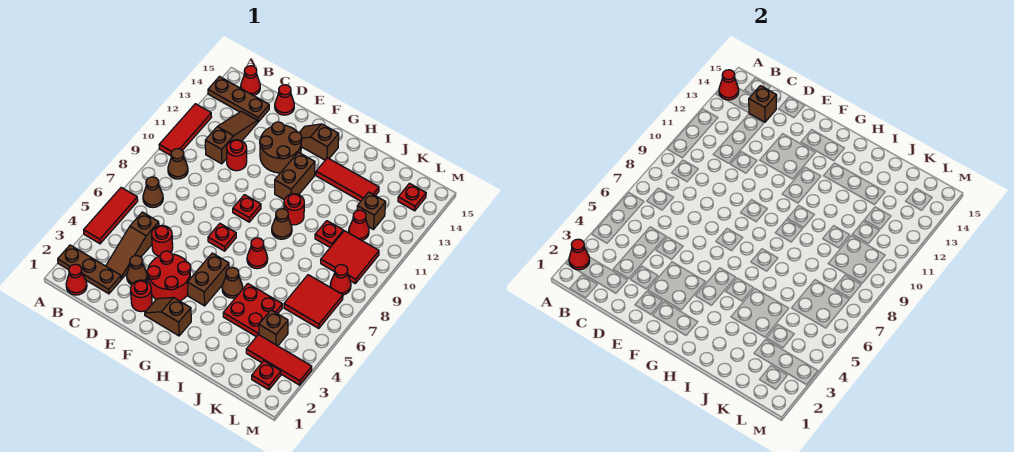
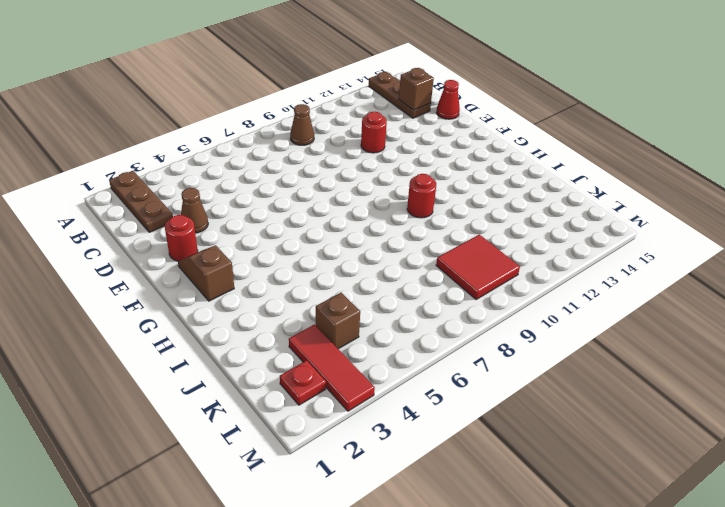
none -> red tile A4:A6 level 1
none -> red tile A10:A12 level 1
none -> red cone B1 level 1
none -> brown cone B7 level 1

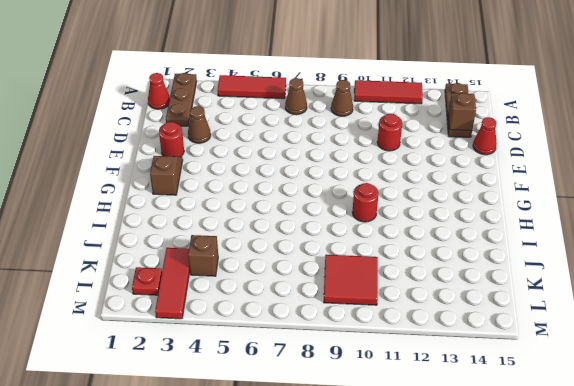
none -> red cone B15 level 1
none -> brown slope C3:C5 level 1 top 5
none -> brown slope C11:C13 level 1 top 11
none -> red round brick D5 level 1

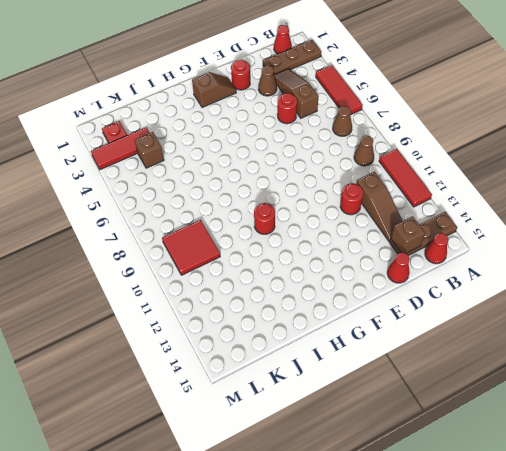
none -> red round brick E3:F4 level 1
none -> brown round brick E12:F13 level 1
none -> red plate F7 level 1
none -> red plate F9 level 1

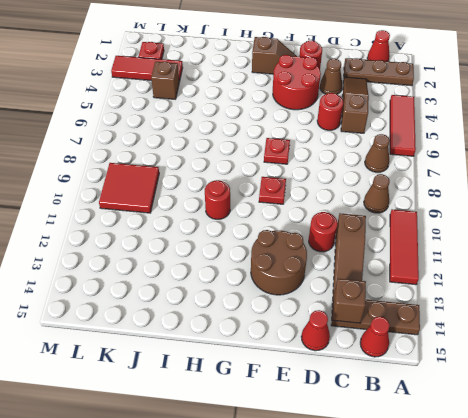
none -> brown slope F14:G14 level 1 top G
none -> brown brick G4:G5 level 1
none -> brown brick G11:G12 level 1
none -> brown cone H5 level 1

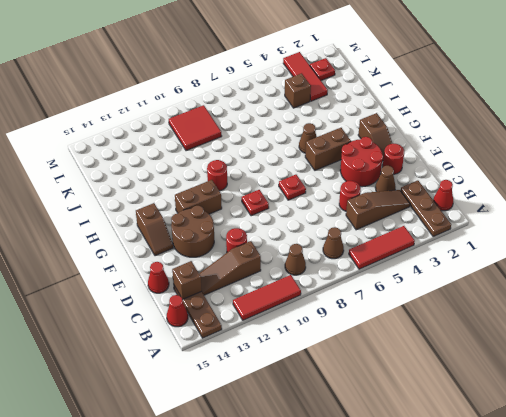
none -> red cone H7 level 1
none -> brown cone H9 level 1
none -> red tile H13:J13 level 1
none -> red plate I4:J5 level 1

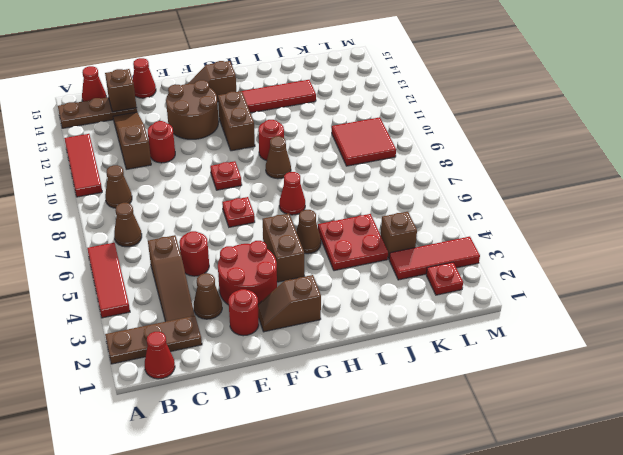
none -> red plate J10 level 1
none -> red tile K6:L7 level 1
none -> red cone K11 level 1
none -> brown brick K12 level 1

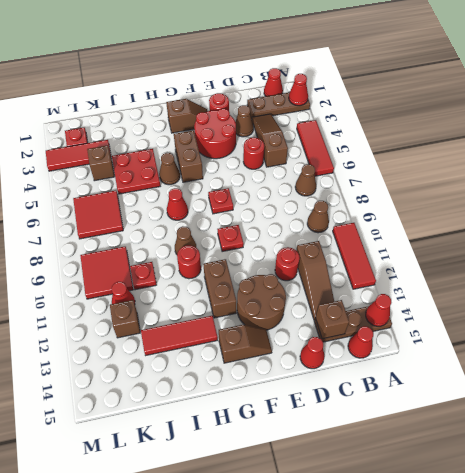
none -> red cone L8 level 1
none -> red plate L14 level 1

